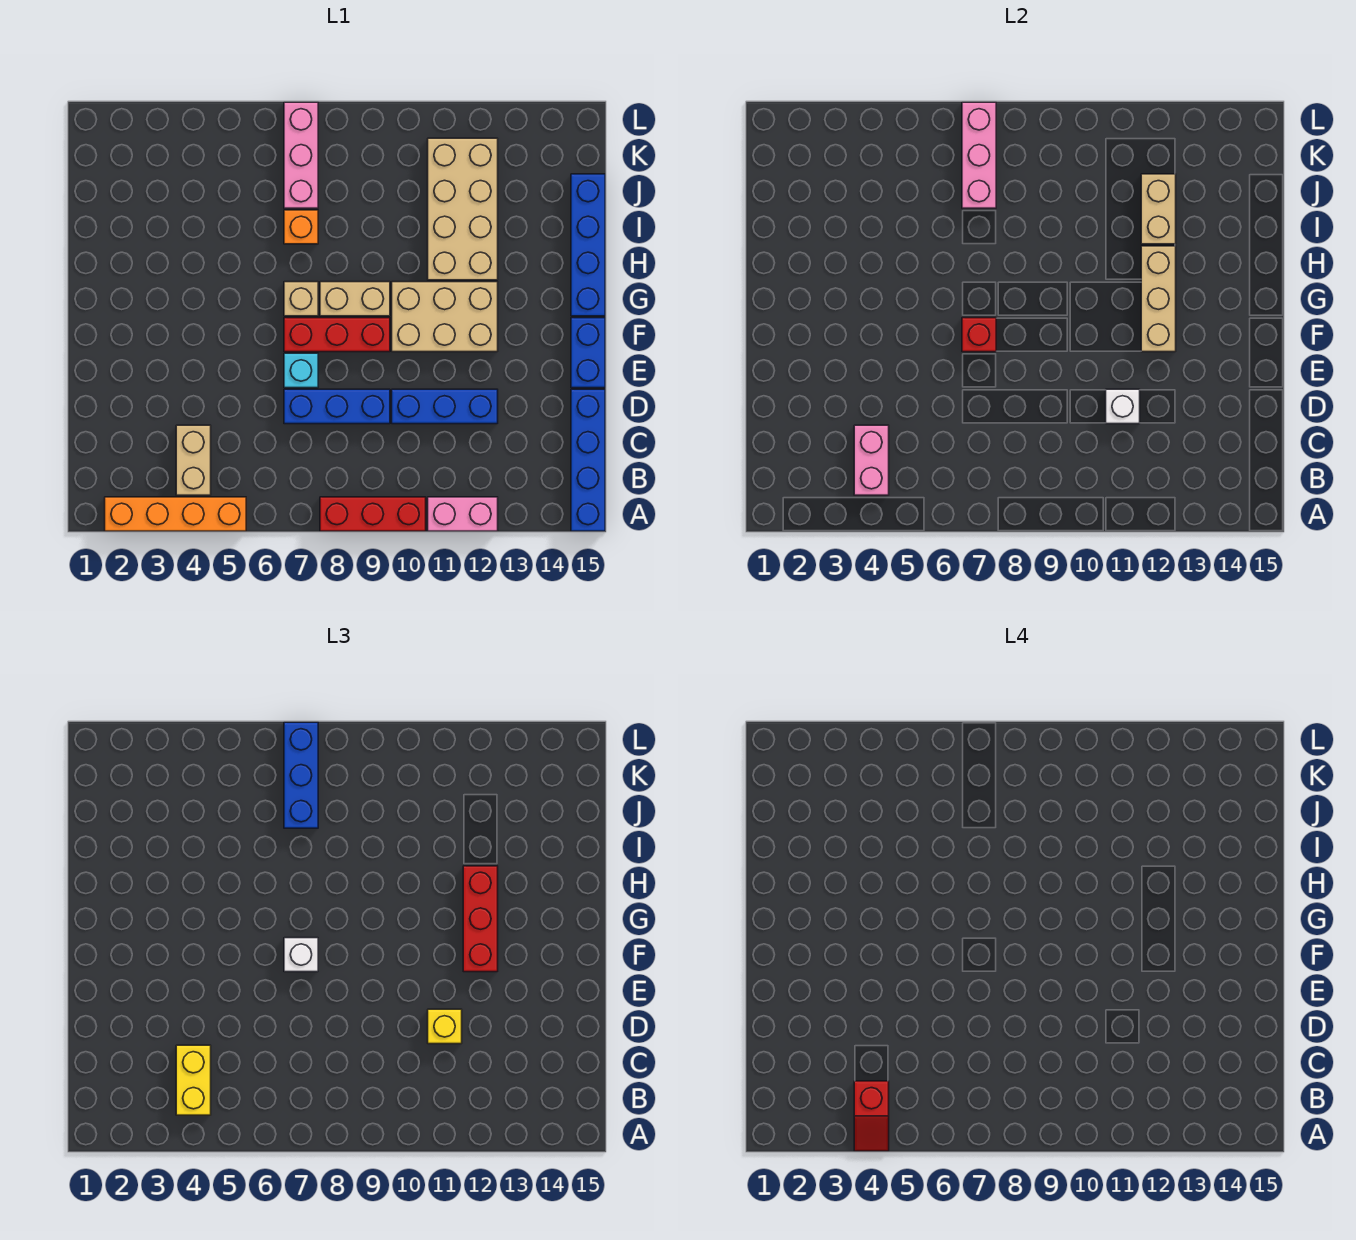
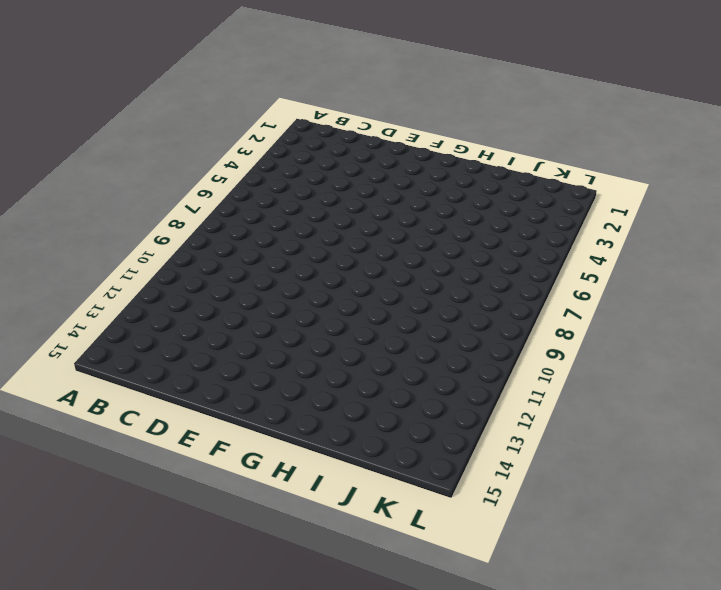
none -> orange brick A2:A5 level 1
none -> red brick A8:A10 level 1
none -> pink brick A11:A12 level 1

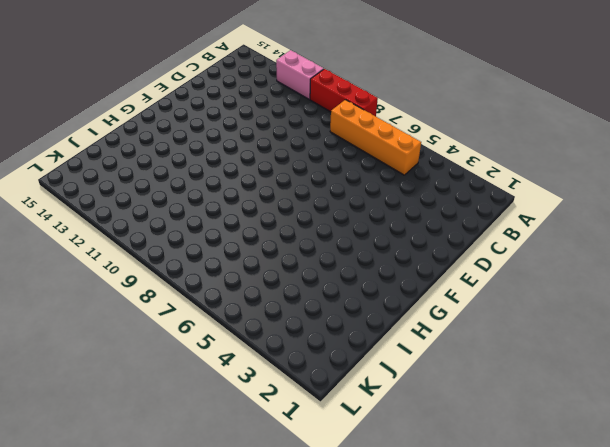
orange brick B5:B8 level 1 -> orange brick A2:A5 level 1
none -> blue brick A15:D15 level 1
none -> tan brick B4:C4 level 1
none -> blue brick D7:D9 level 1

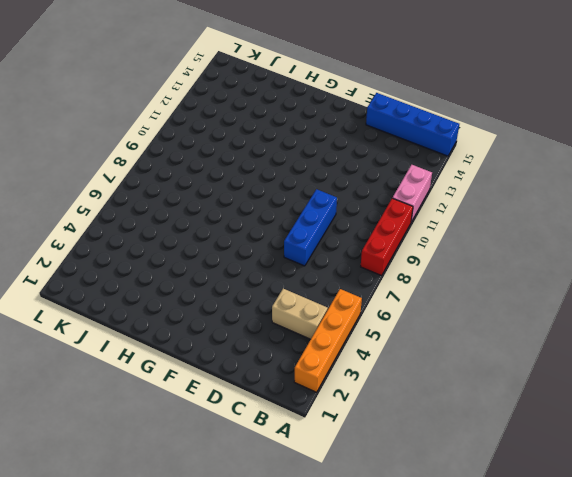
none -> blue brick D10:D12 level 1
none -> cyan brick E7 level 1
none -> blue brick E15:F15 level 1

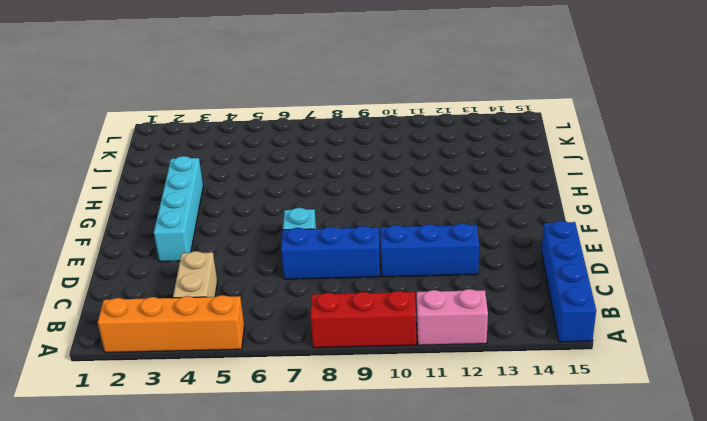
cyan brick E3:H3 level 1 -> none
none -> blue brick E15:F15 level 1
none -> red brick F7:F9 level 1
none -> tan brick F10:G12 level 1

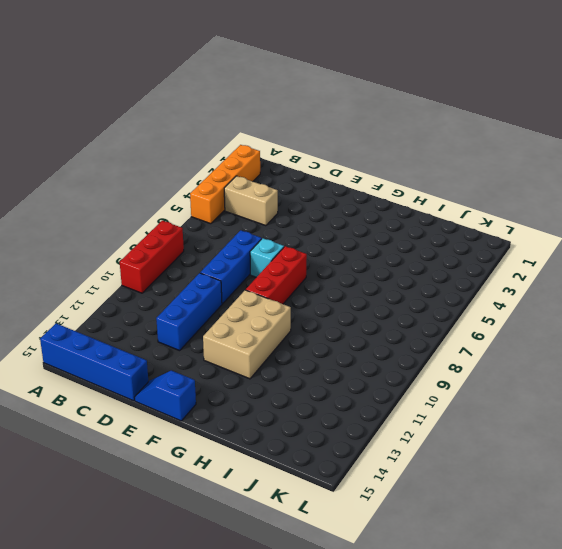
blue slope E15:F15 level 1 top F -> blue brick E15:F15 level 1
none -> pink brick A11:A12 level 1
none -> tan brick G7 level 1
none -> tan brick G8:G9 level 1

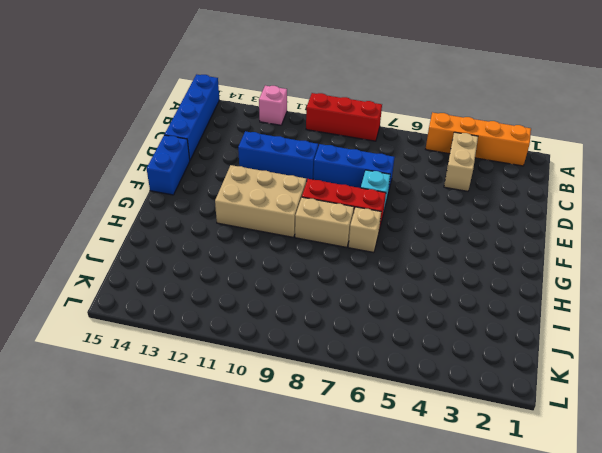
pink brick A12 level 1 -> pink brick A11:A12 level 1
none -> blue brick G15:J15 level 1
none -> tan brick H11:K12 level 1
none -> orange brick I7 level 1

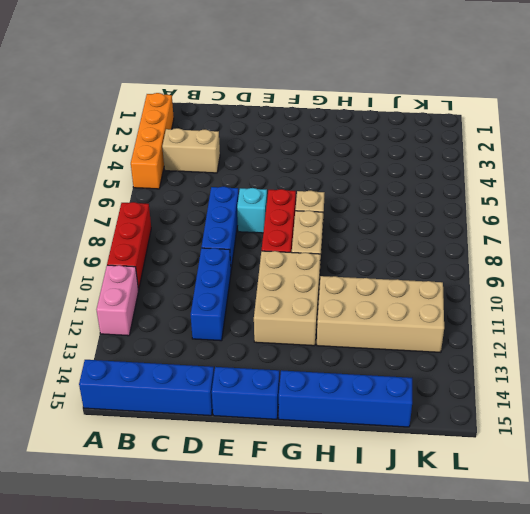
none -> orange brick I7 level 1
none -> pink brick J7:L7 level 1
none -> pink brick B4:C4 level 2

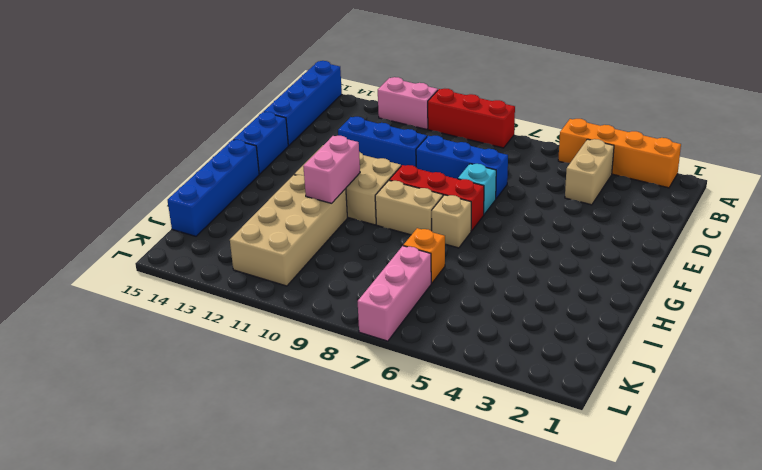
pink brick G11:H11 level 2 -> pink brick B4:C4 level 2
none -> white brick D11 level 2
none -> red brick F7 level 2
none -> tan brick F12:H12 level 2

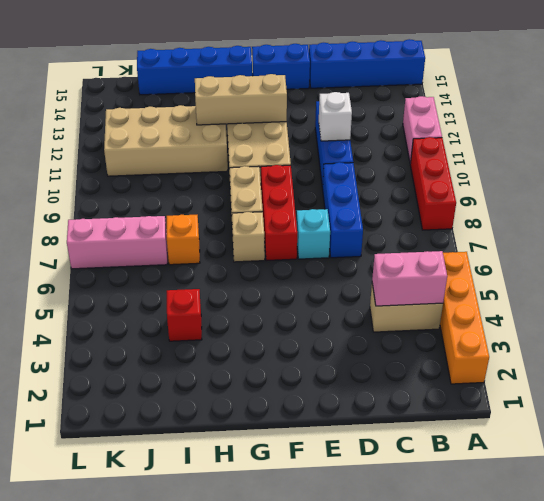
red brick I4 level 1 -> red brick F7 level 2
none -> tan brick I12:J12 level 2
none -> pink brick J7:L7 level 2
none -> yellow brick B4:C4 level 3

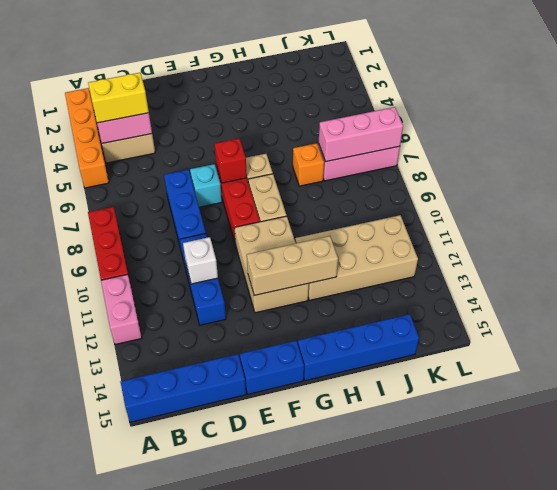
none -> tan brick I12:J12 level 2
none -> yellow brick D11 level 3
none -> white brick F7 level 3

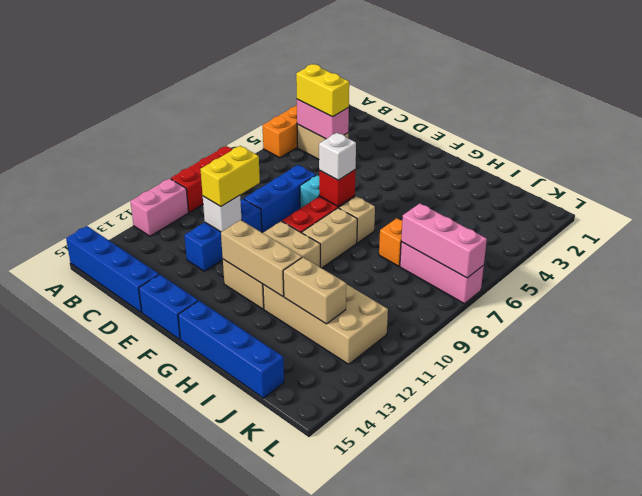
yellow brick D10:D11 level 3 -> yellow brick D11 level 3
none -> red brick F12:H12 level 3
none -> blue brick J7:L7 level 3
none -> red slope A4:B4 level 4 top B

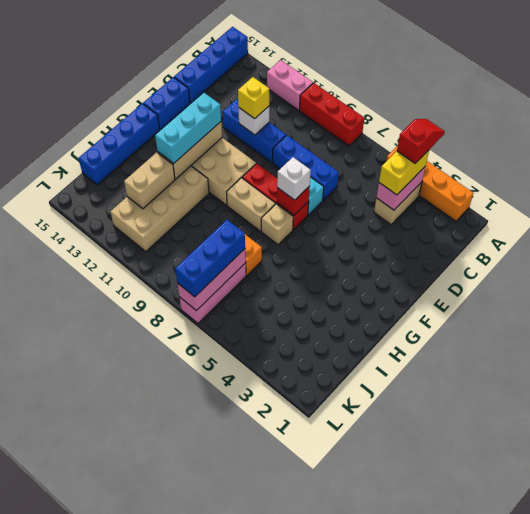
cyan brick F12:H12 level 3 -> red brick F12:H12 level 3

